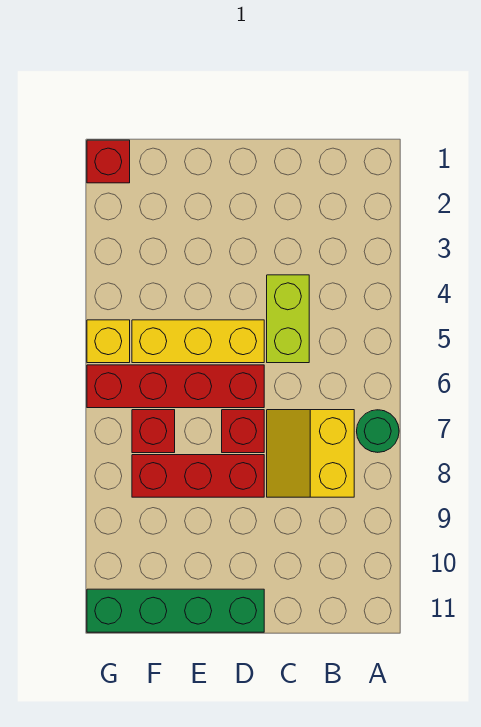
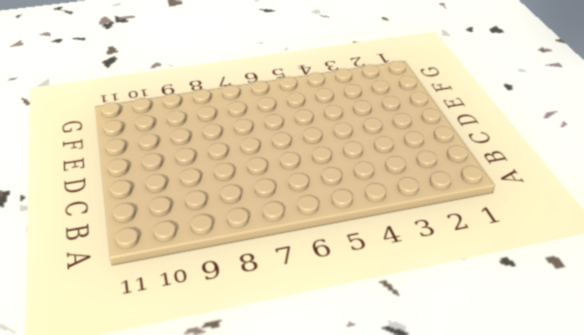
none -> green round brick A7 level 1
none -> yellow slope B7:C8 level 1 top B

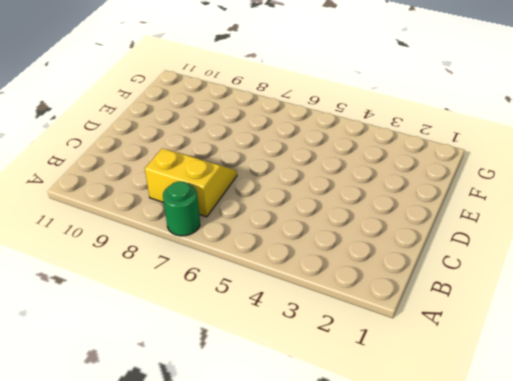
none -> lime brick C4:C5 level 1
none -> yellow brick D5:F5 level 1

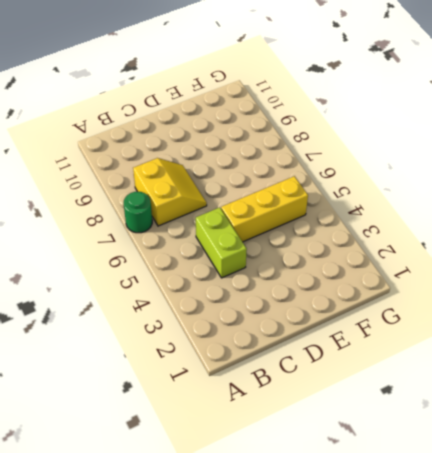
none -> red brick D6:G6 level 1
none -> red brick D7 level 1

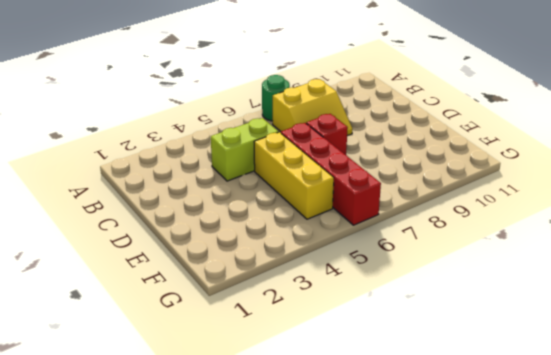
none -> red brick D8:F8 level 1
none -> green brick D11:G11 level 1

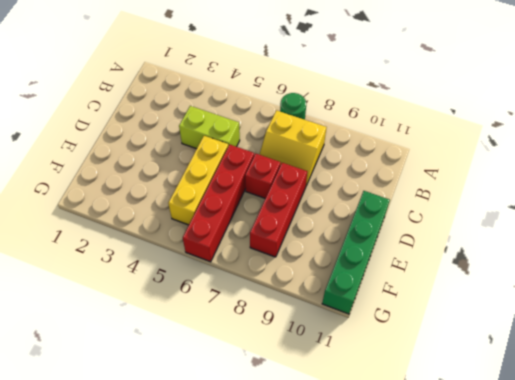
none -> red brick F7 level 1
none -> red brick G1 level 1

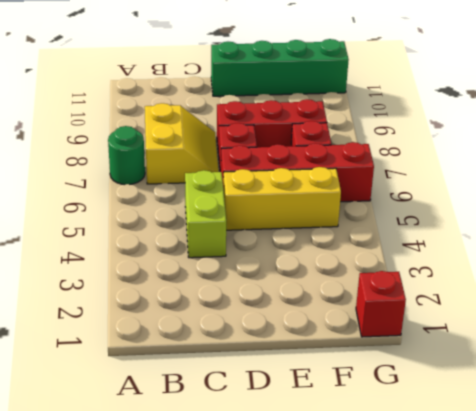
none -> yellow brick G5 level 1

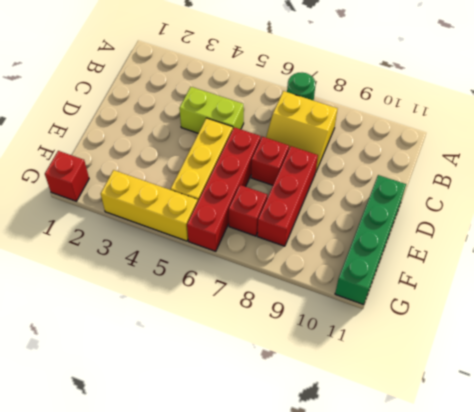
yellow brick G3:G5 level 1 -> yellow brick G5 level 1

